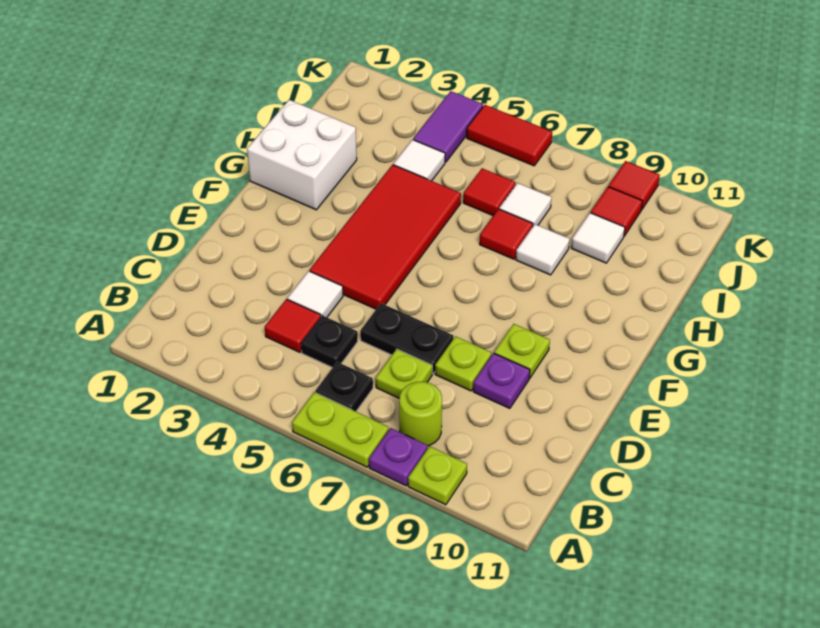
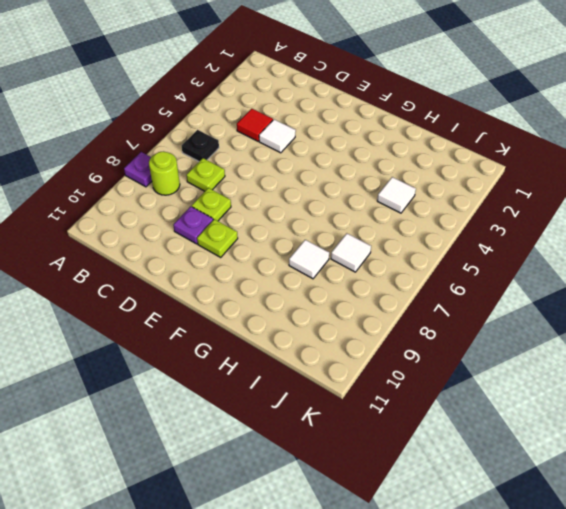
none -> lime plate A6:A7 level 1
none -> lime plate A9 level 1
none -> black plate C5 level 1

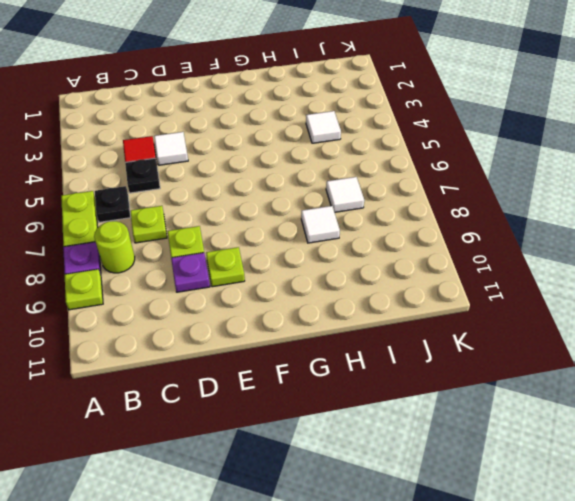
none -> black plate D6:D7 level 1
none -> red tile E4:H5 level 1
none -> white brick G1:H2 level 1

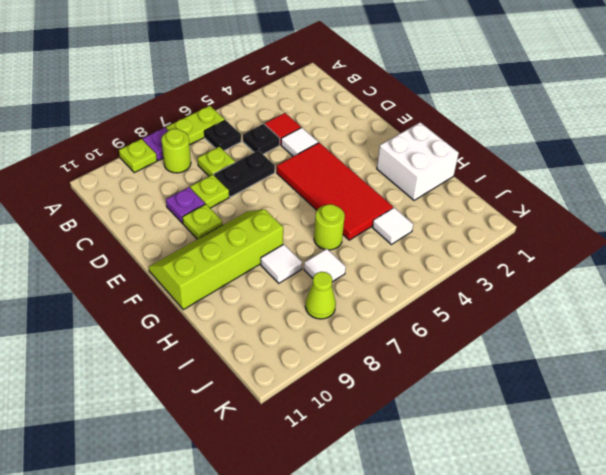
lime slope F8:G11 level 1 top G -> none
lime round brick H6 level 1 -> none
lime cone J8 level 1 -> none
none -> red tile H7 level 1
none -> red tile I6 level 1
none -> white tile I9 level 1

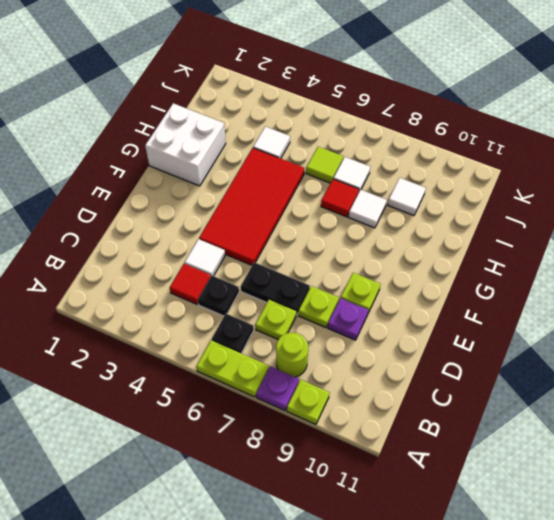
lime tile I6 level 1 -> red tile I6 level 1
none -> purple tile J4:K4 level 1
none -> red tile J9 level 1
none -> red tile K5:K6 level 1

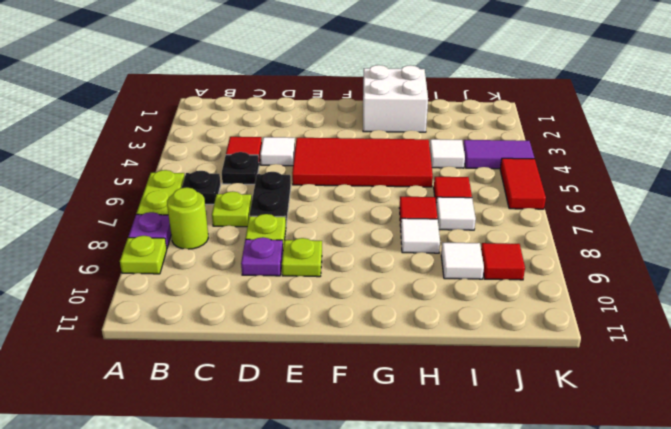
none -> red tile K9 level 1

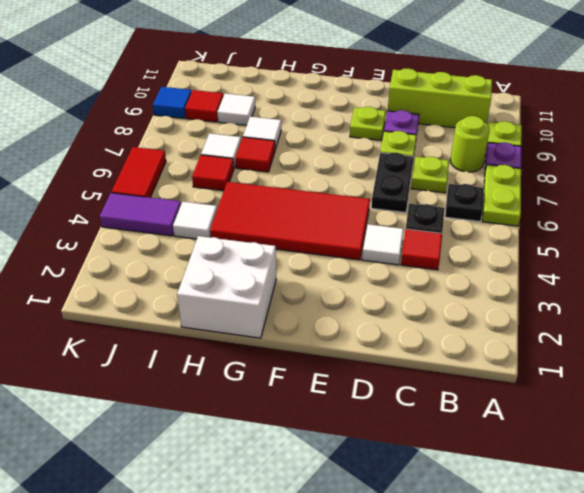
lime brick B10:D10 level 1 -> none
blue tile K9 level 1 -> red tile K9 level 1

